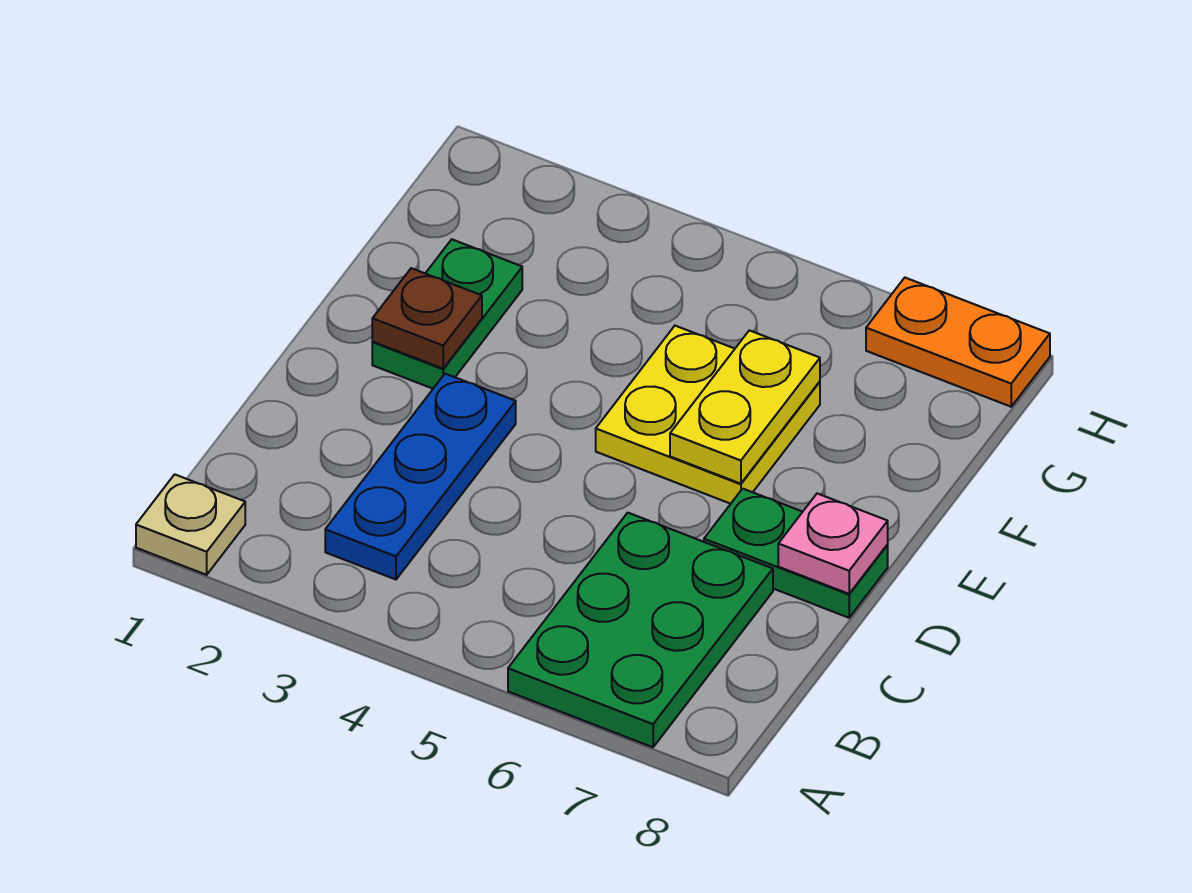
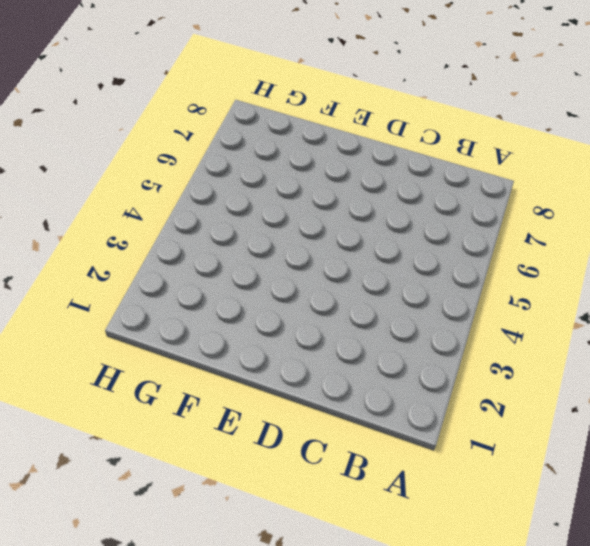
none -> tan plate A1 level 1
none -> green plate A6:C7 level 1

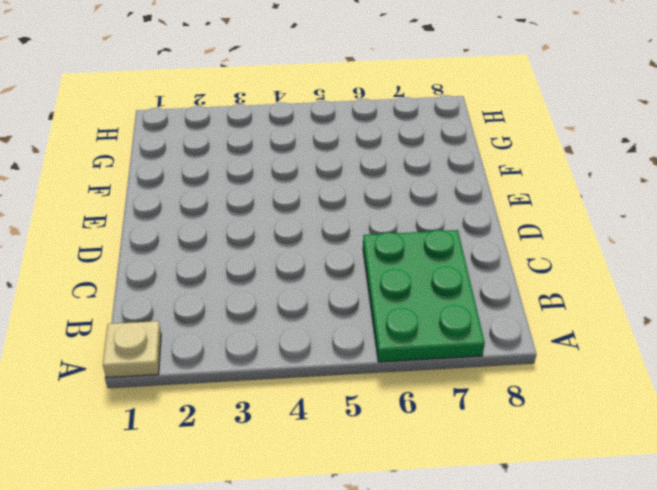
none -> blue plate B3:D3 level 1
none -> green plate D7:D8 level 1

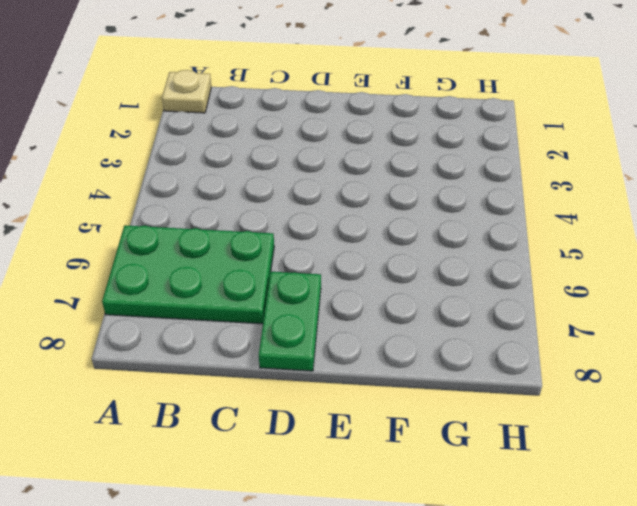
none -> blue plate B3:D3 level 1
none -> green plate E2:F2 level 1

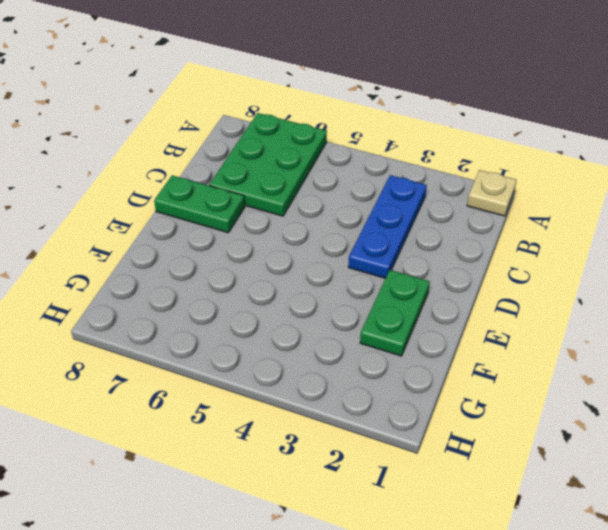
none -> yellow plate E5:F6 level 1
none -> orange plate H7:H8 level 1

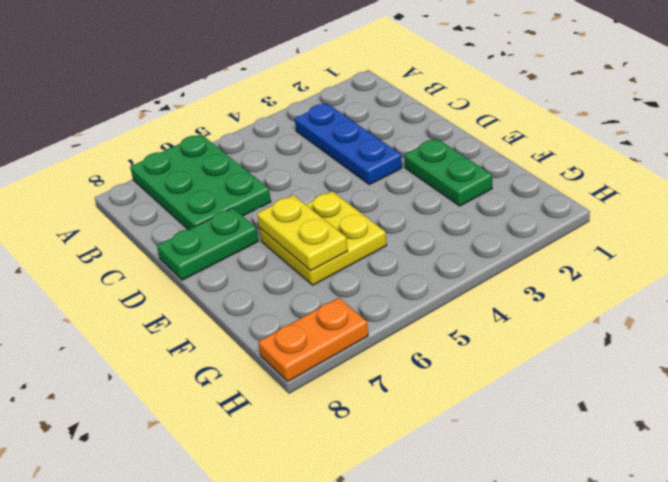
none -> tan plate A1 level 1
none -> pink plate D8 level 2

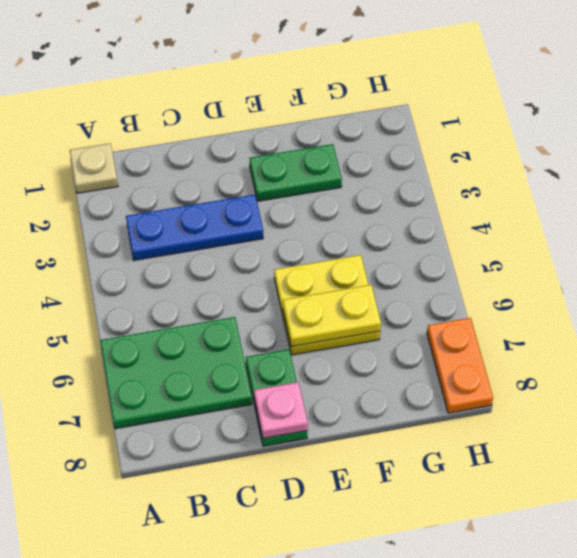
none -> brown plate E2 level 2

